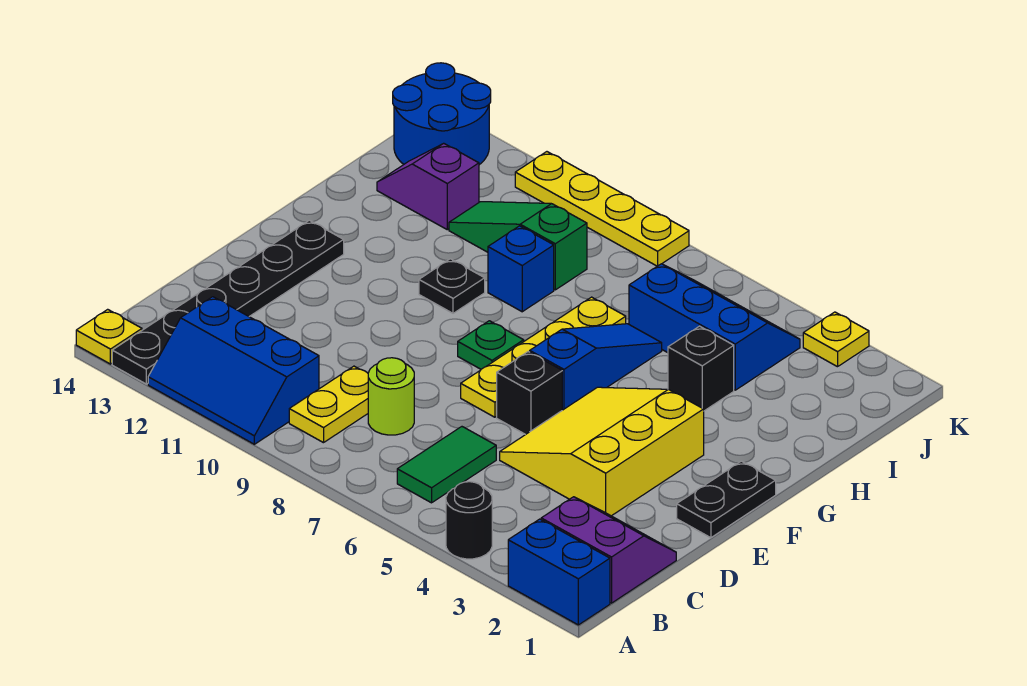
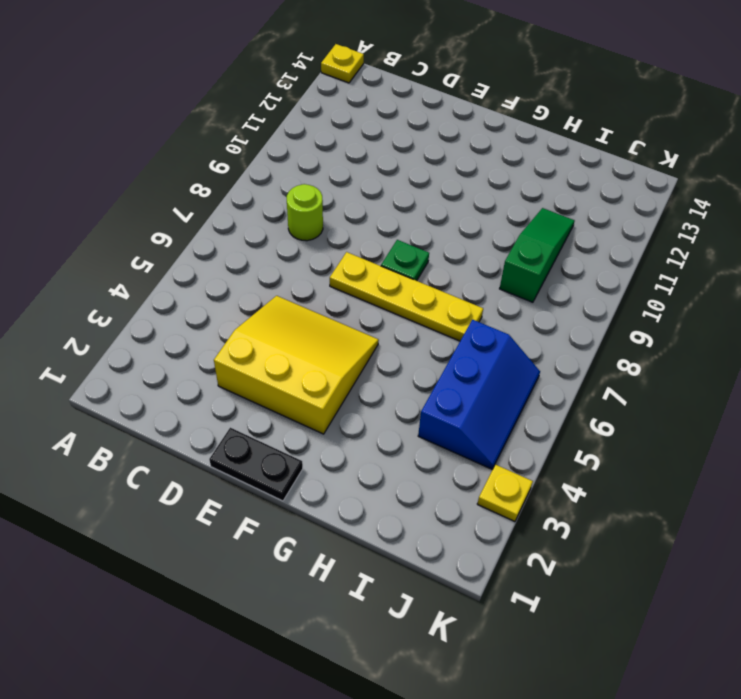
none -> blue brick A1:A2 level 1
none -> black round brick A4 level 1
none -> blue slope A10:B12 level 1 top B

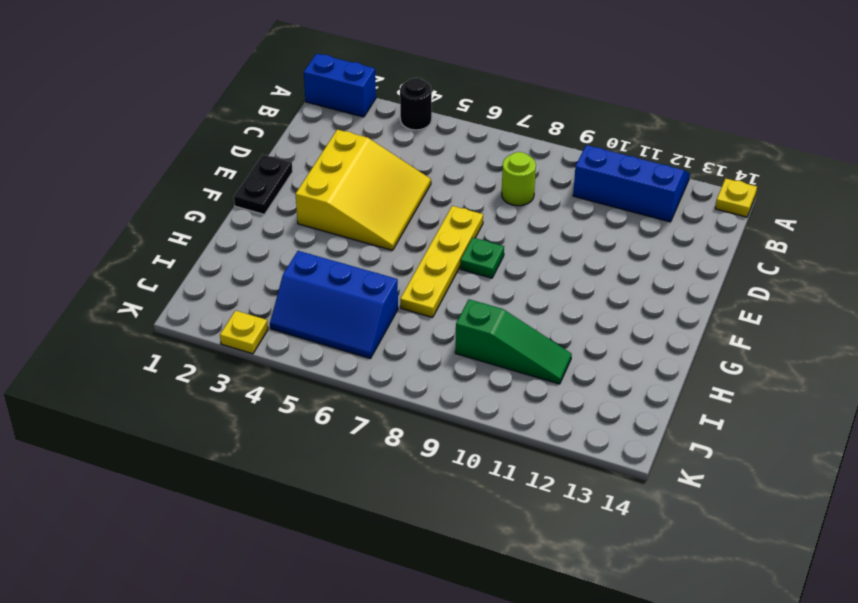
none -> black plate A13:F13 level 1
none -> purple slope B1:C2 level 1 top B
none -> green tile B6:C6 level 1

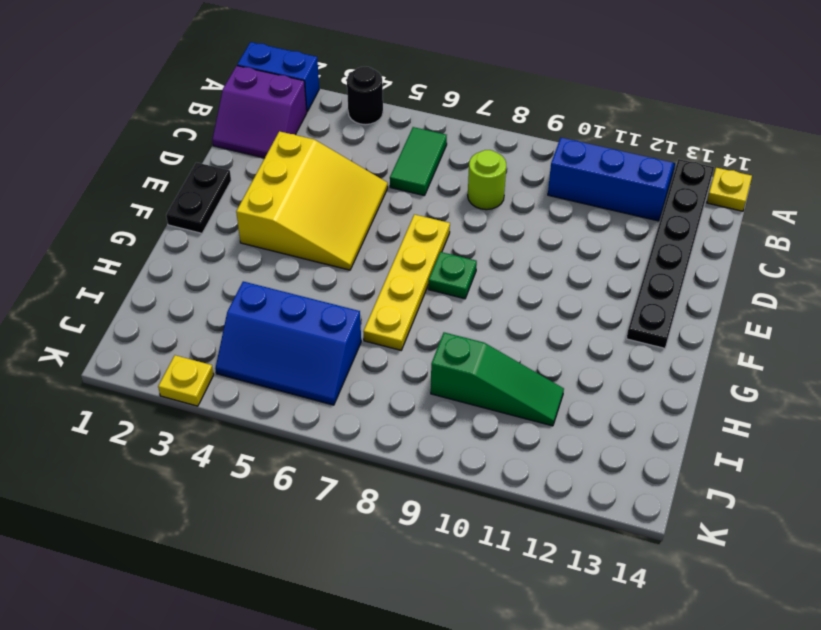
none -> yellow plate B9:C9 level 1
none -> black brick E6 level 1
none -> blue slope F6:H6 level 1 top F

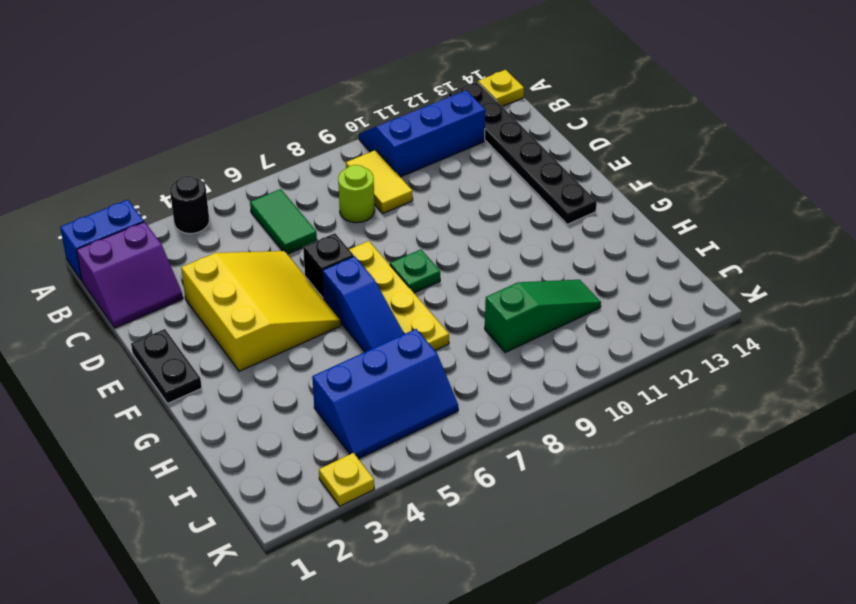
yellow tile B9:C9 level 1 -> yellow plate B9:C9 level 1
none -> black plate G10 level 1
none -> black brick H4 level 1
none -> blue brick H9 level 1

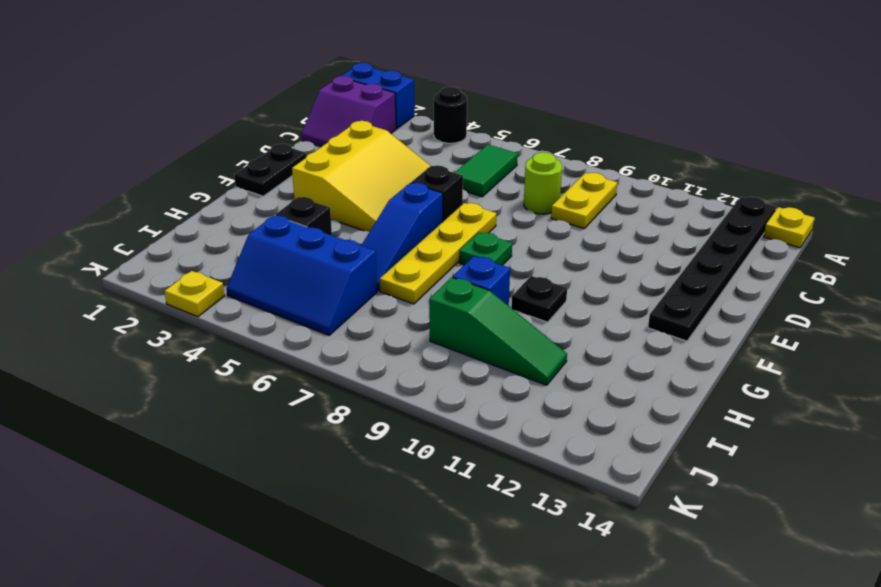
none -> blue slope A10:B12 level 1 top B
none -> purple slope I12:I13 level 1 top 12
none -> blue round brick J13:K14 level 1

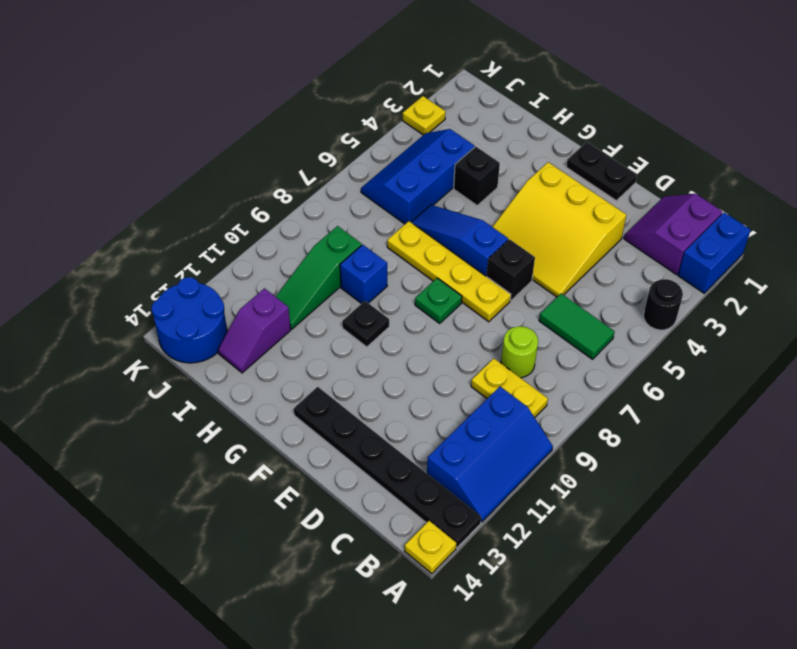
none -> yellow plate K8:K11 level 1

